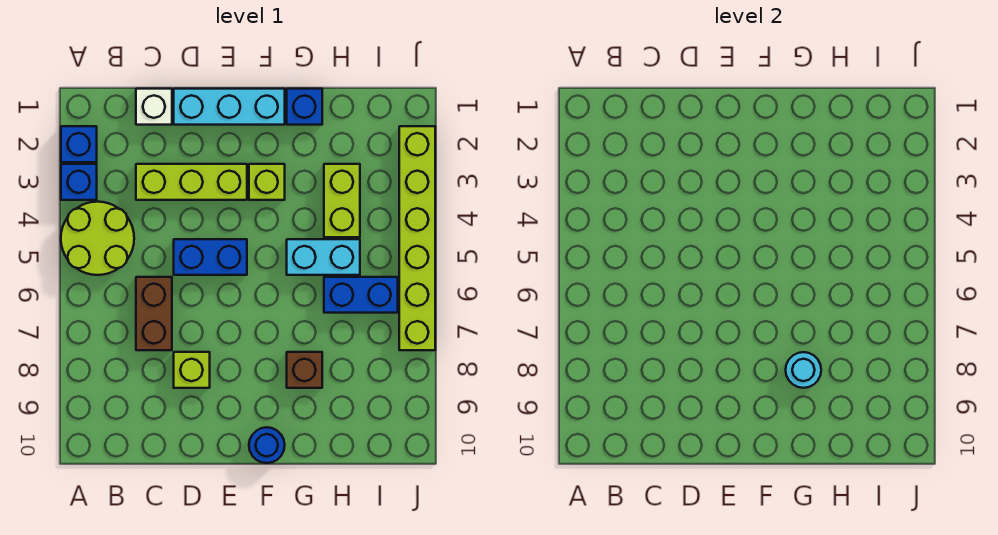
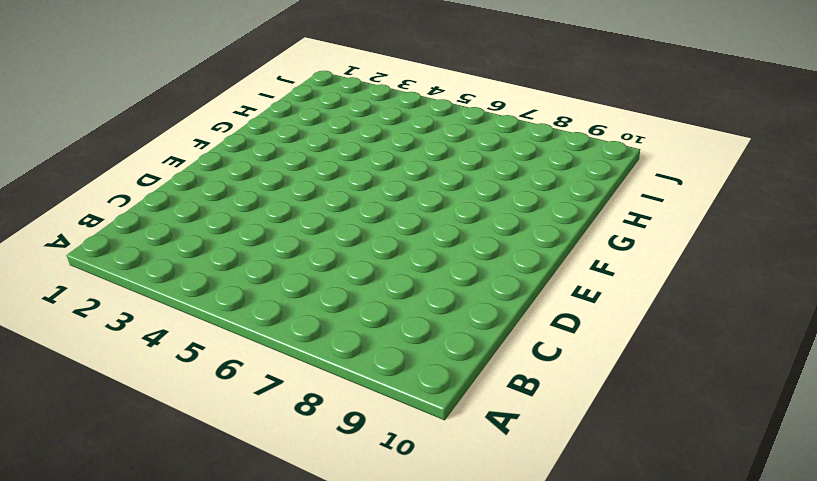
none -> blue brick A2 level 1
none -> blue brick A3 level 1
none -> lime round brick A4:B5 level 1

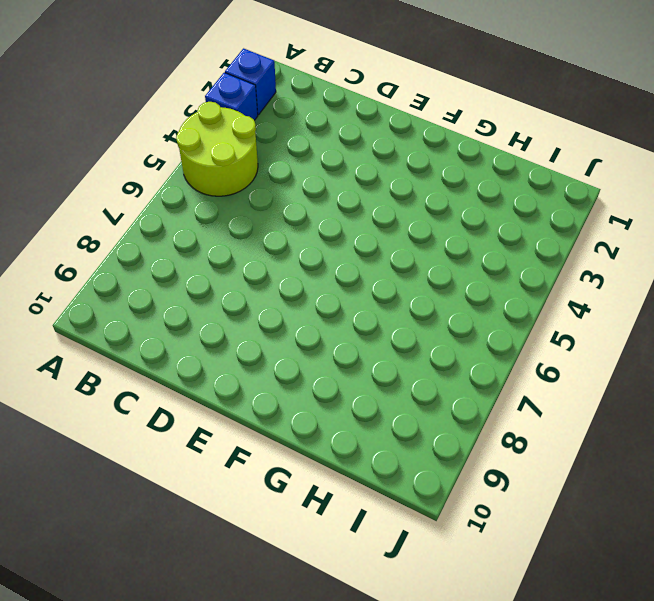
none -> white brick C1 level 1
none -> lime brick C3:E3 level 1
none -> brown brick C6:C7 level 1

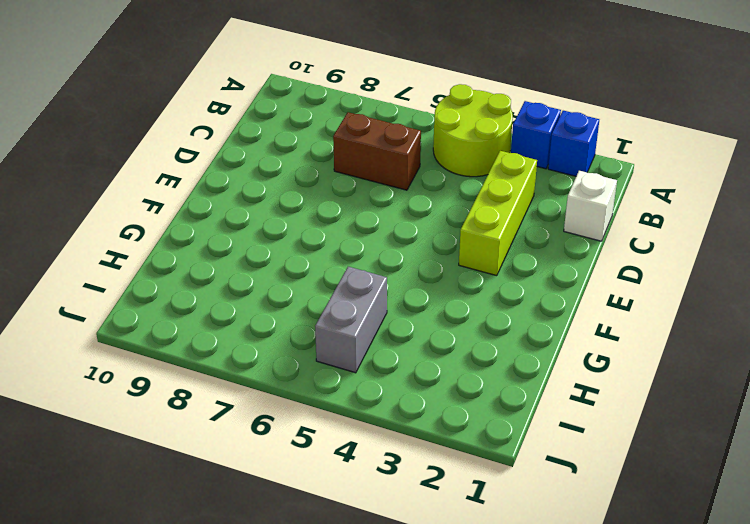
grey brick H5:I5 level 1 -> cyan brick G5:H5 level 1
none -> cyan brick D1:F1 level 1
none -> blue brick D5:E5 level 1
none -> lime brick D8 level 1

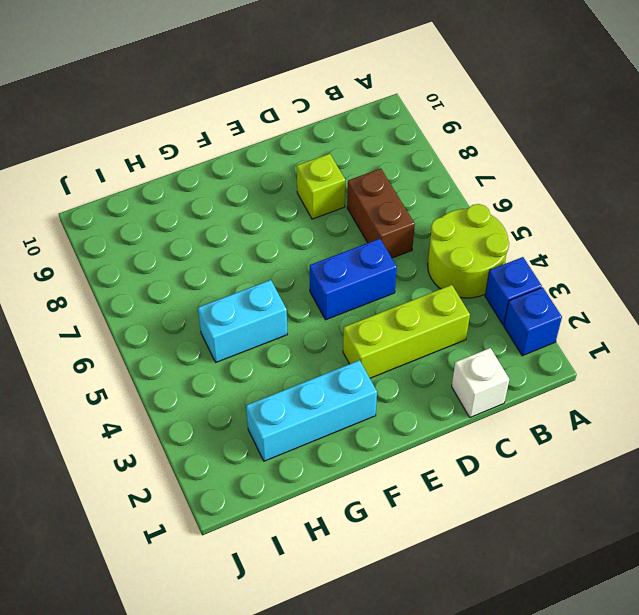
cyan brick F2:H2 level 1 -> cyan brick D1:F1 level 1
none -> lime brick F3 level 1
none -> blue round brick F10 level 1
none -> blue brick G1 level 1

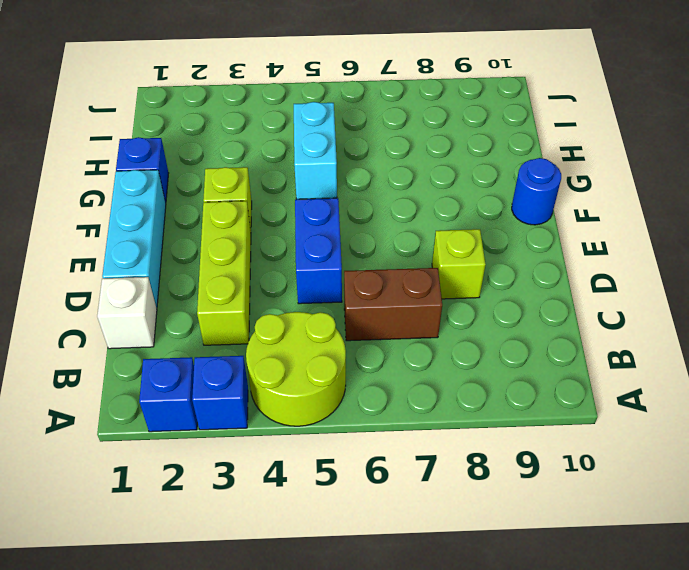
none -> brown brick G8 level 1
none -> lime brick H3:H4 level 1
none -> blue brick H6:I6 level 1

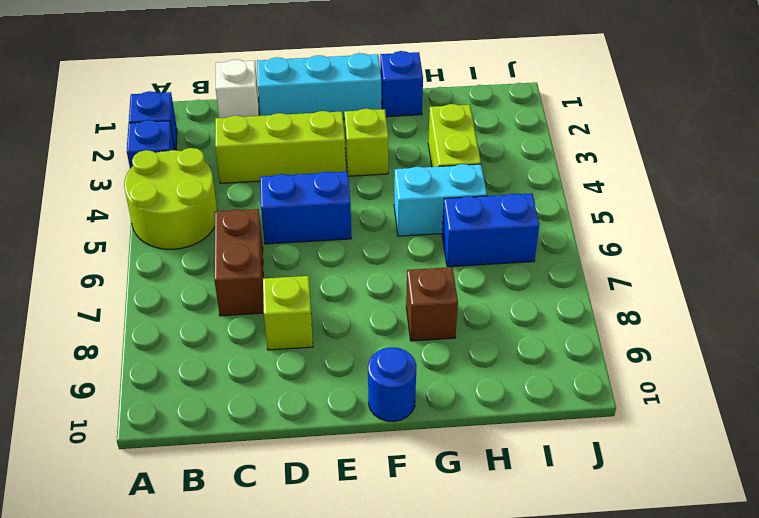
none -> lime brick J2:J7 level 1
none -> cyan round brick G8 level 2

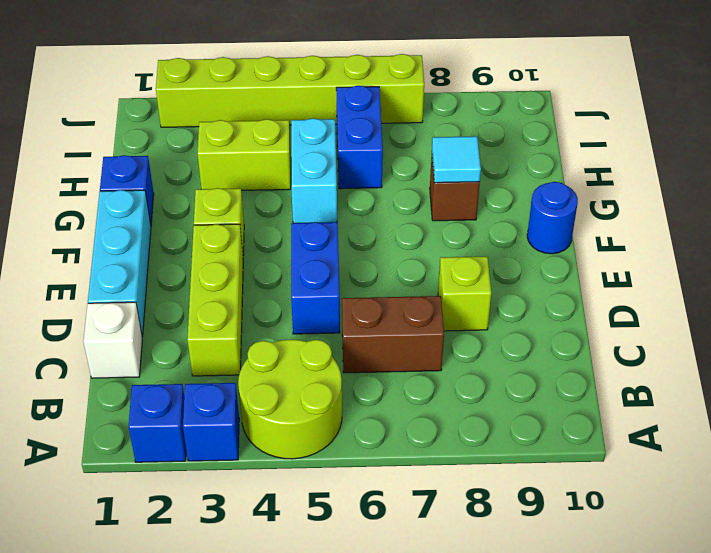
cyan tile G8 level 2 -> cyan round brick G8 level 2

